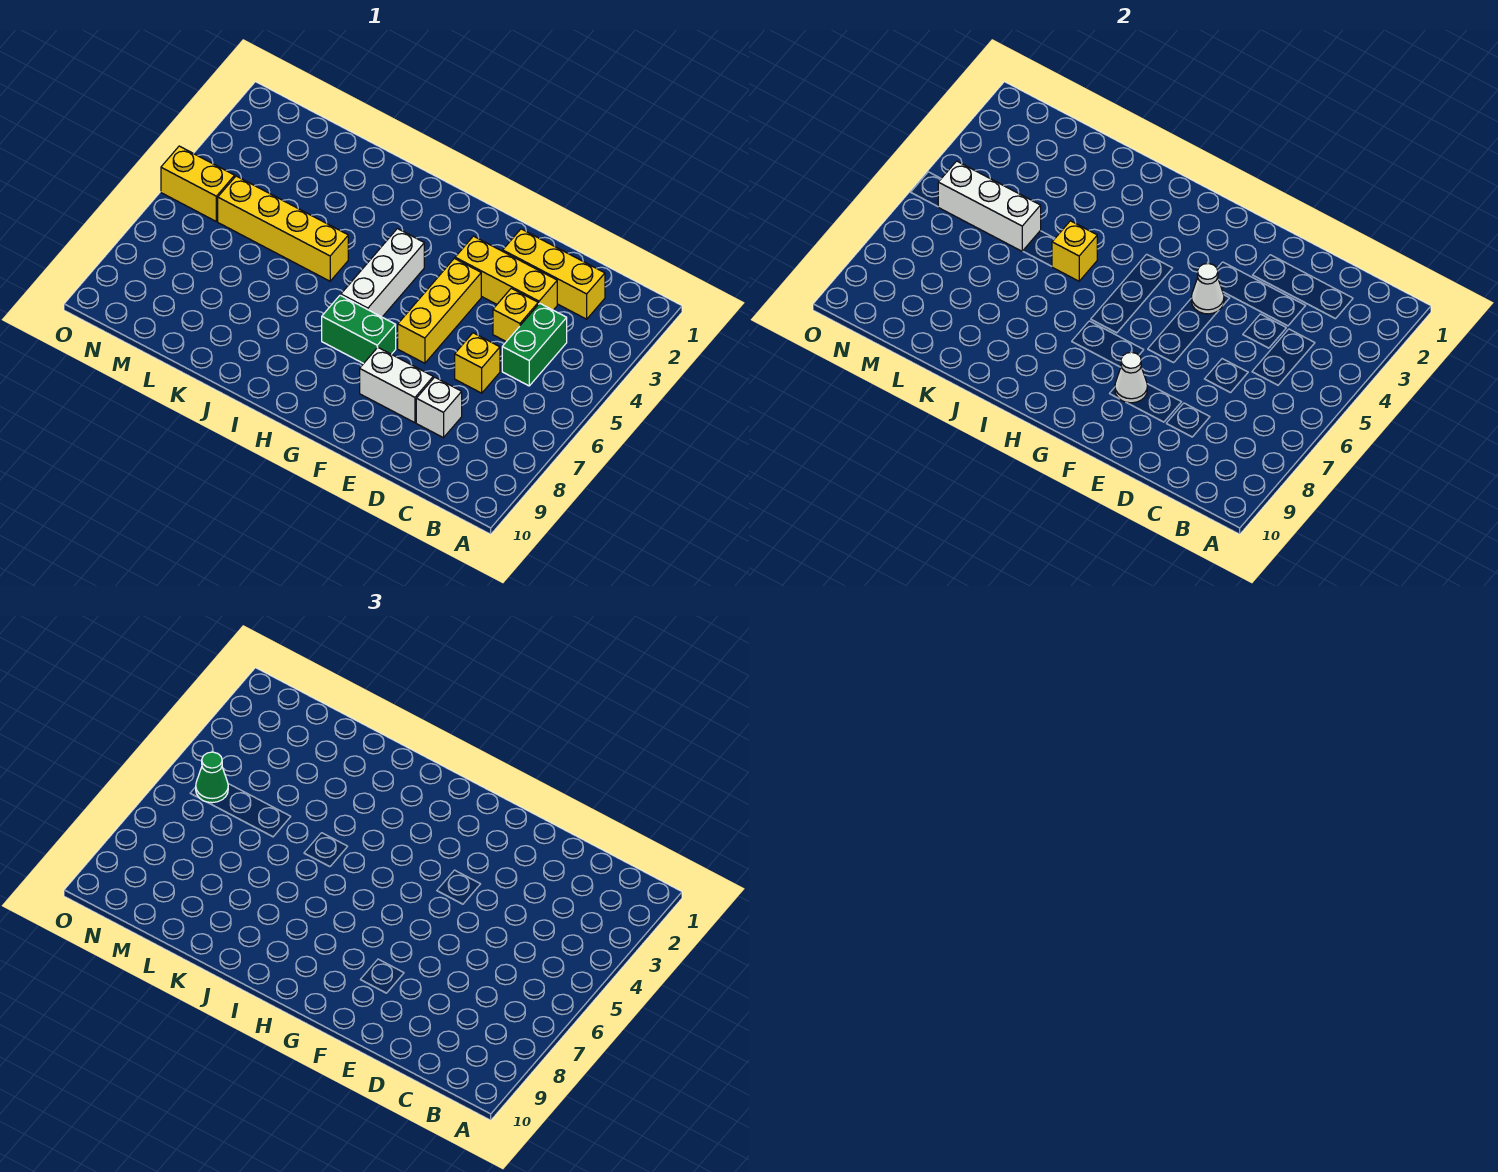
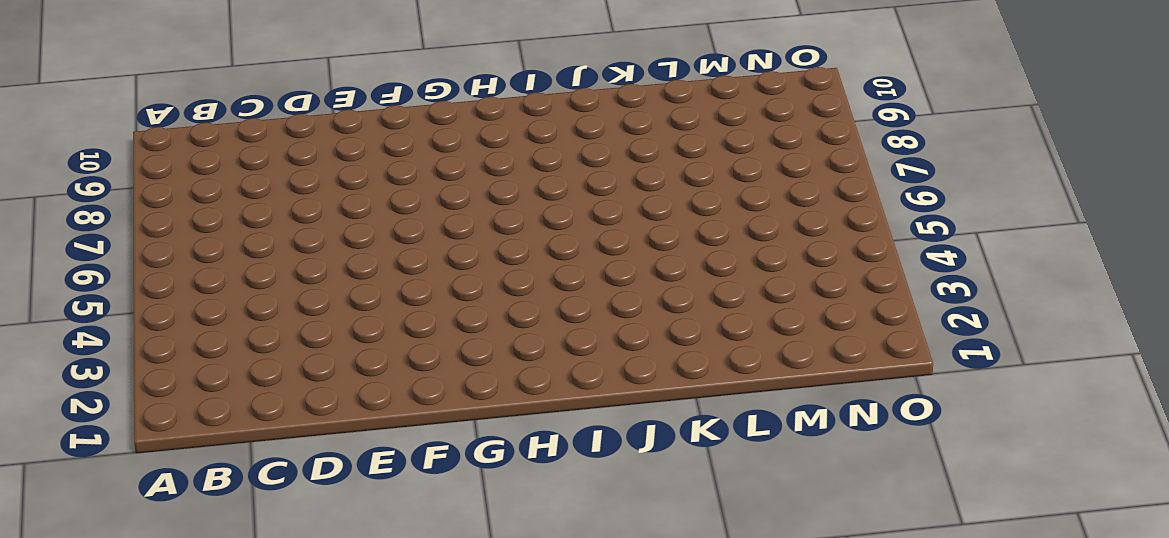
none -> yellow brick C2:E2 level 1
none -> green brick C4:C5 level 1
none -> yellow brick D3:F3 level 1

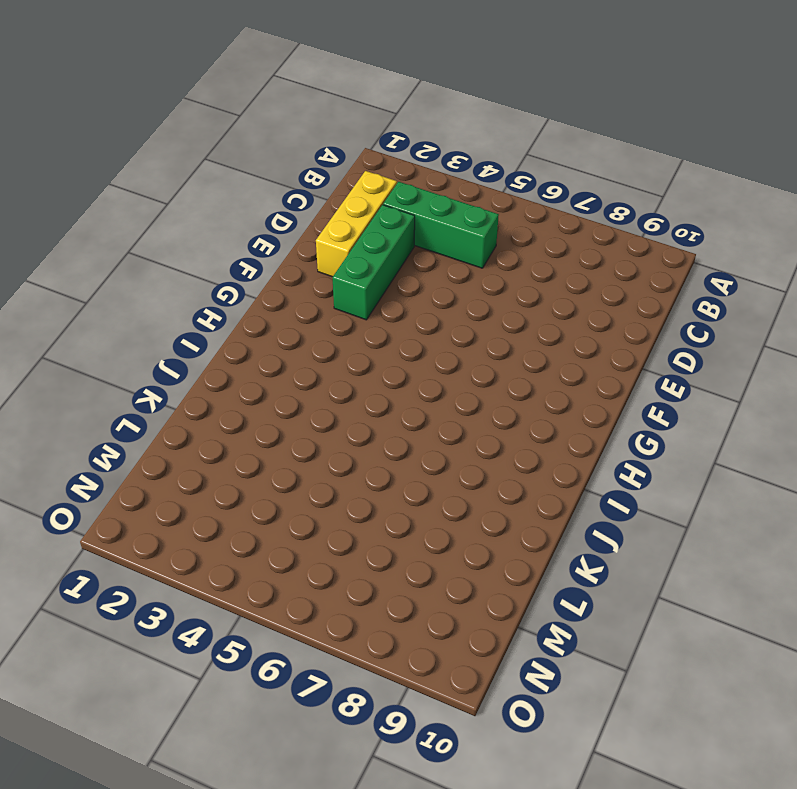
green brick C3:C5 level 1 -> green brick C4:C5 level 1
green brick D3:F3 level 1 -> yellow brick D3:F3 level 1
none -> yellow brick D4 level 1
none -> yellow brick D6 level 1
none -> white brick D8 level 1

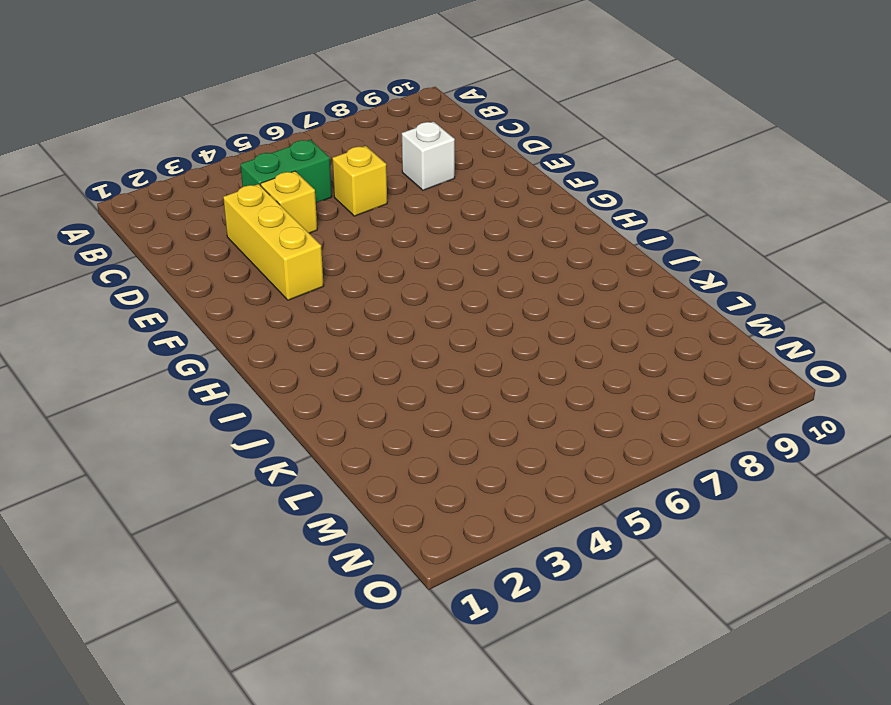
none -> yellow brick C2:E2 level 1
none -> white brick E8:F8 level 1
none -> yellow brick F4:F6 level 1

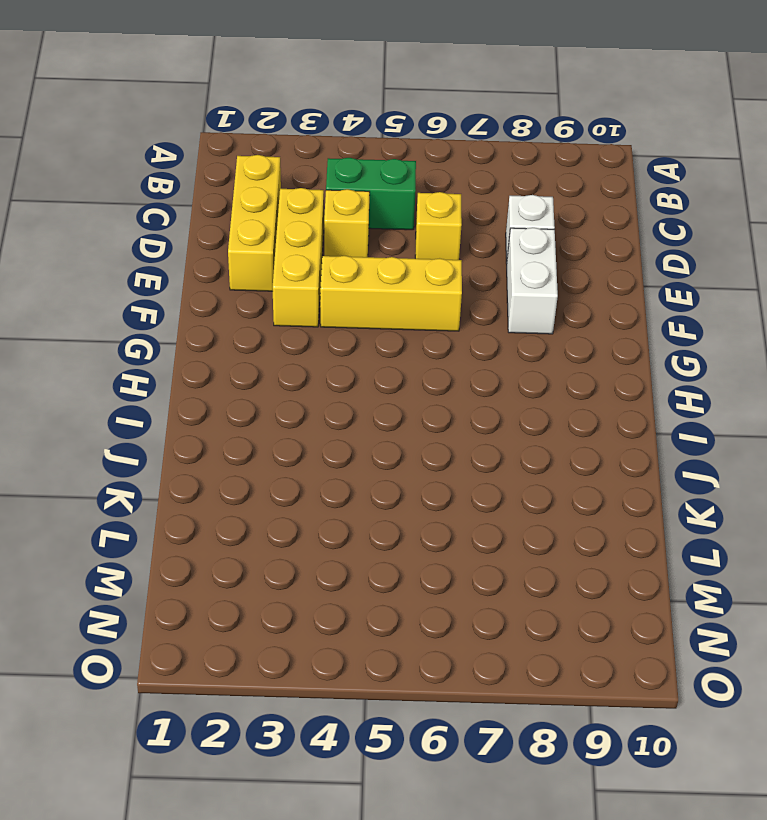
none -> green brick G7:H7 level 1
none -> white brick H4:H6 level 1
none -> yellow brick J5:M5 level 1

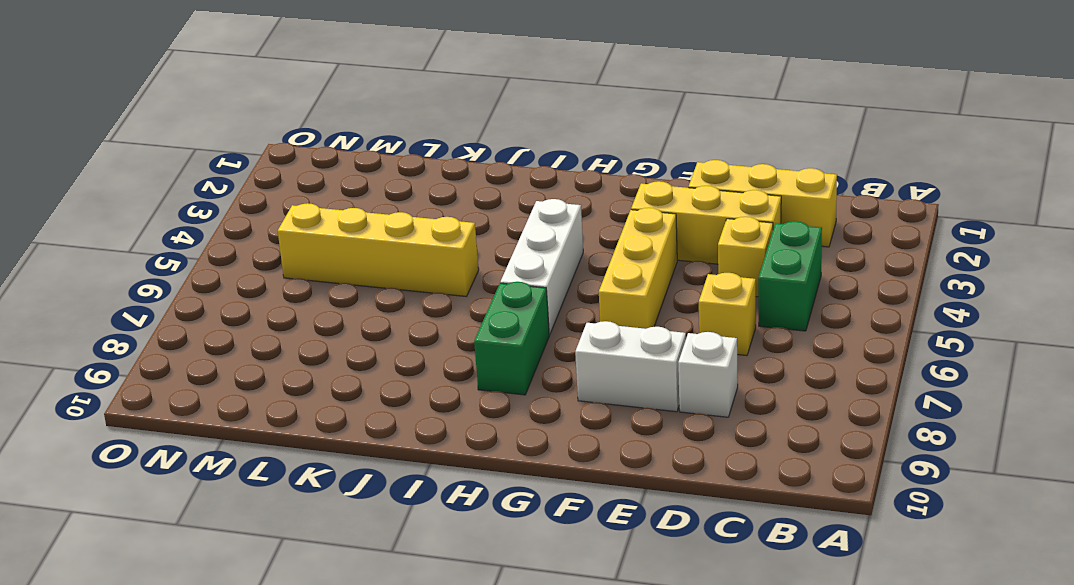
green brick H7:H8 level 1 -> green brick G7:H7 level 1
none -> yellow brick N5:O5 level 1
none -> white cone F4 level 2
none -> white cone F8 level 2

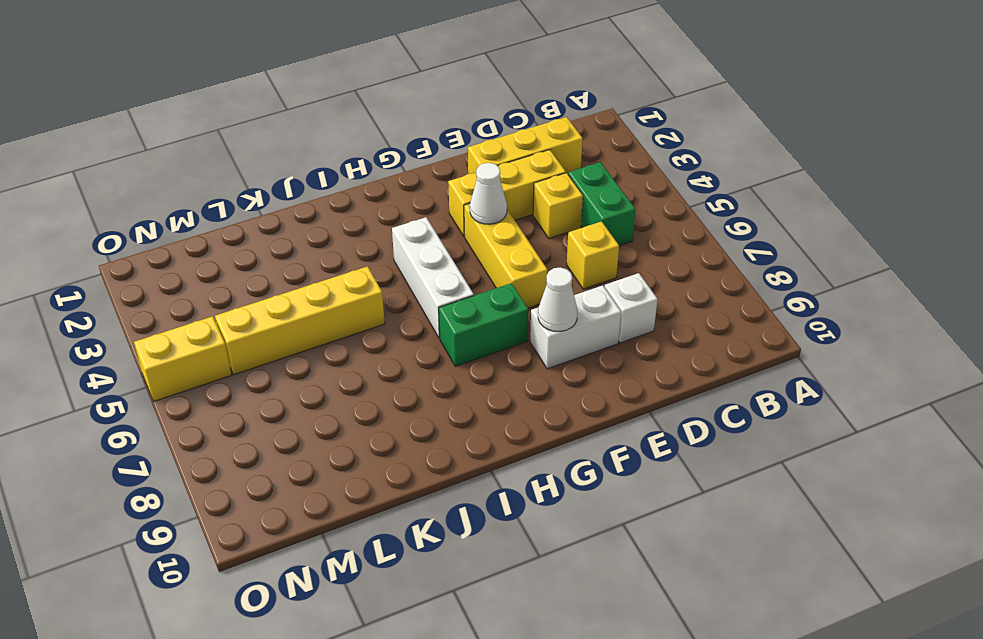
none -> yellow brick J5 level 2
none -> white brick L5:N5 level 2
none -> green cone N5 level 3

